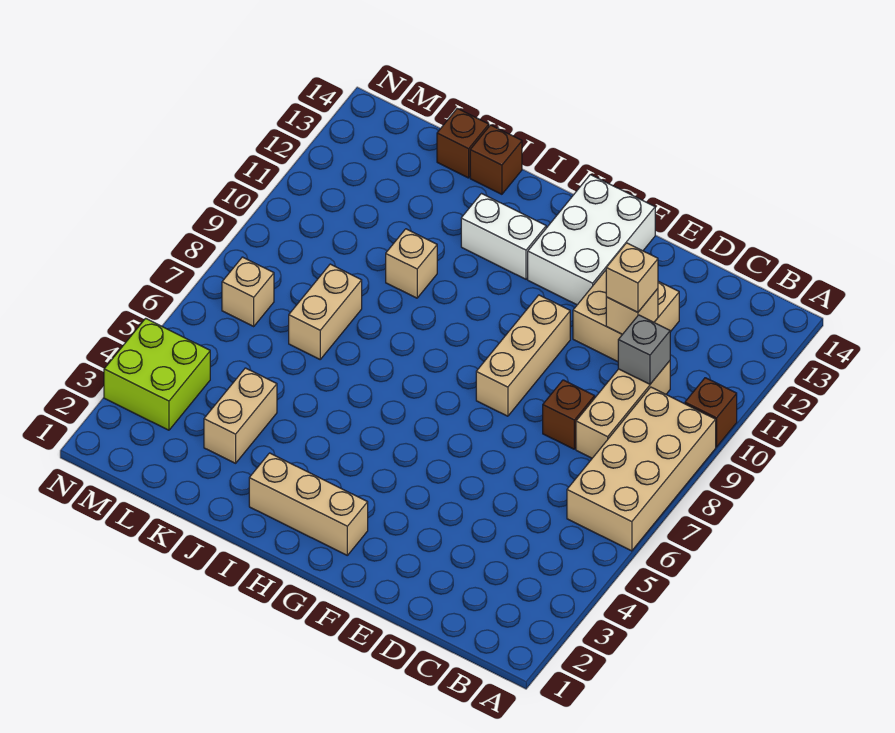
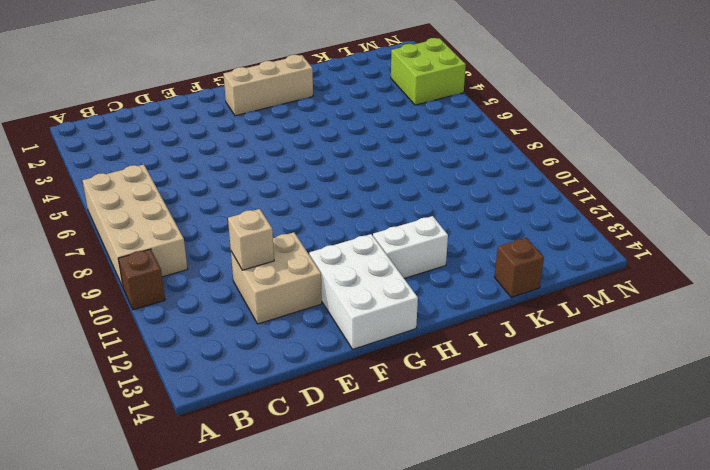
none -> tan brick C8:C10 level 1
none -> brown brick D8 level 1
none -> tan brick F8:F10 level 1

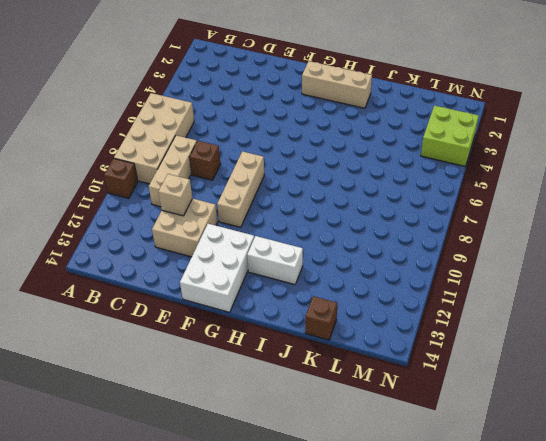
none -> tan brick J10 level 1
none -> brown brick J14 level 1
none -> tan brick K3:K4 level 1

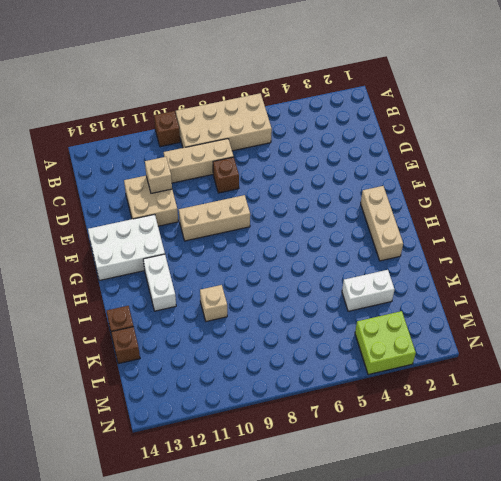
white brick K3:K4 level 1 -> tan brick K3:K4 level 1
none -> tan brick K7:K8 level 1
none -> tan brick M7 level 1
none -> grey brick C10 level 2

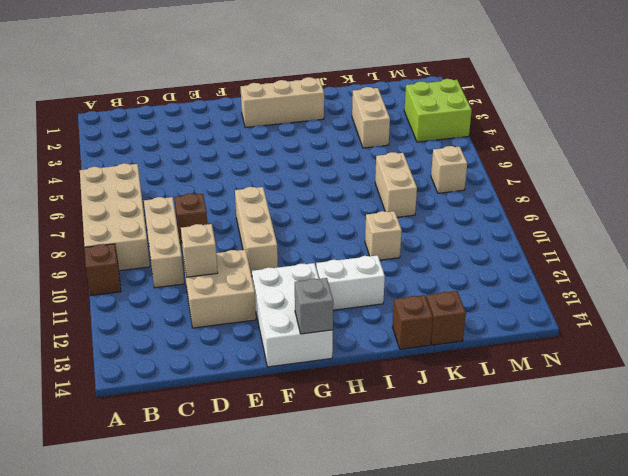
grey brick G14 level 2 -> grey brick C10 level 2
none -> tan brick D11 level 3

